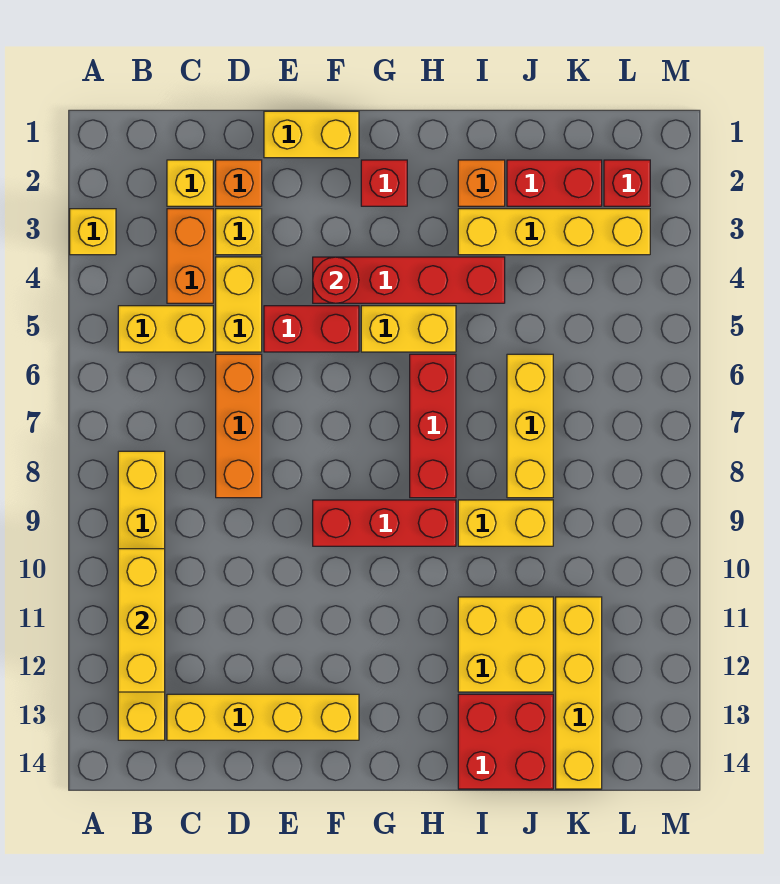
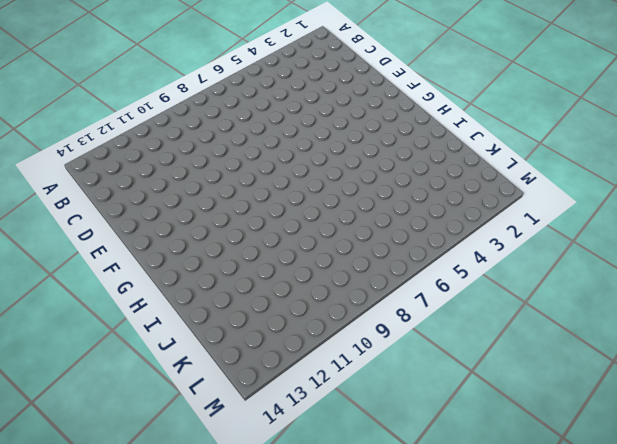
none -> yellow brick A3 level 1
none -> yellow brick B5:C5 level 1
none -> yellow brick B8:B13 level 1

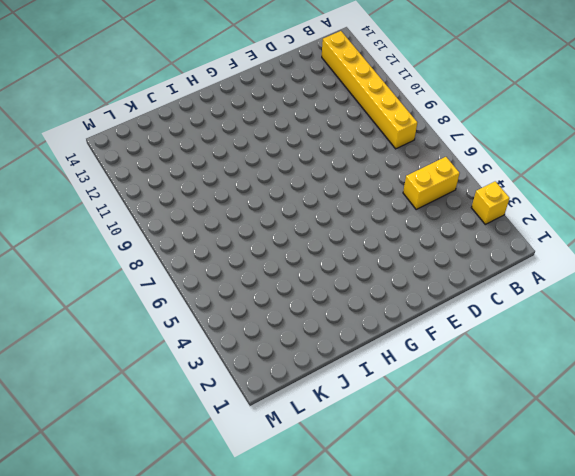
none -> yellow brick C2 level 1
none -> orange brick C3:C4 level 1
none -> yellow brick C13:F13 level 1

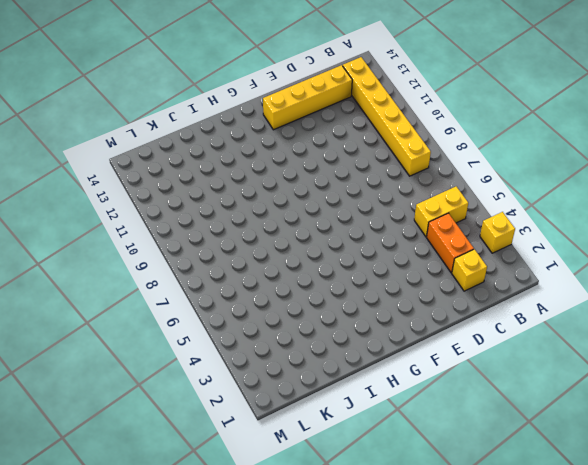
none -> orange brick D2 level 1
none -> yellow brick D3 level 1
none -> yellow brick D4:D5 level 1

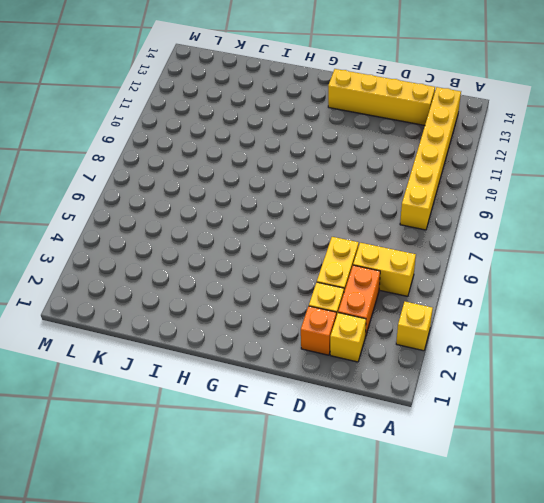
none -> orange brick D6:D8 level 1
none -> yellow brick E1:F1 level 1
none -> red brick E5:F5 level 1

